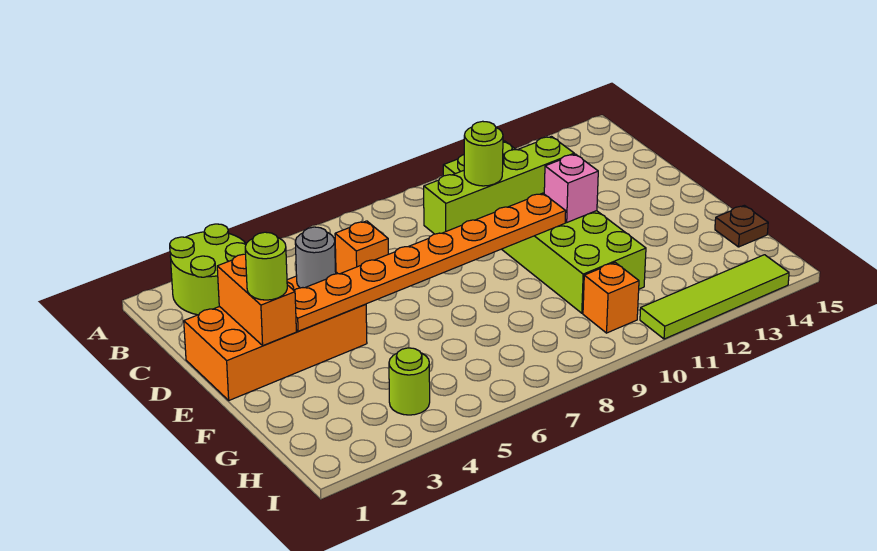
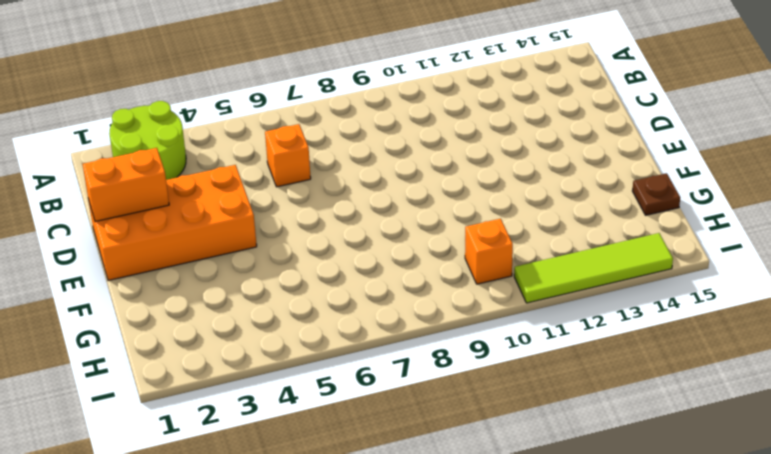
orange brick D1:D2 level 2 -> orange brick D2:E2 level 2
none -> lime brick B10:G11 level 1
none -> lime round brick H4 level 1
none -> grey round brick D4 level 2

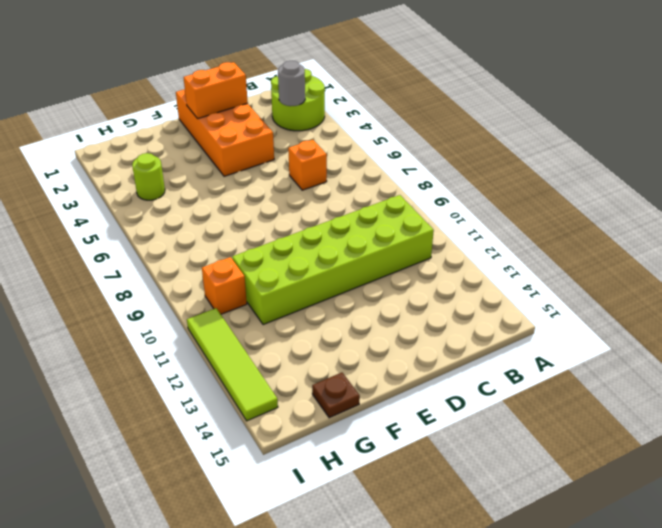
grey round brick B3 level 2 -> grey round brick D4 level 2
none -> lime brick D8:D11 level 2
none -> orange plate E3:E10 level 2
none -> pink brick E11 level 2

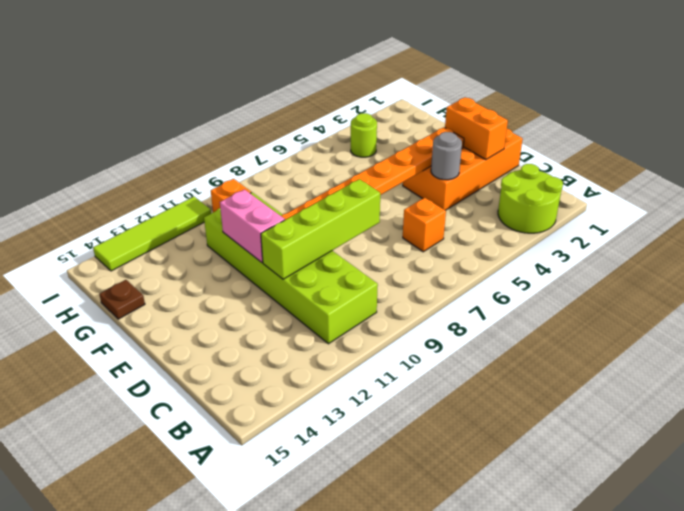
pink brick E11:F11 level 2 -> pink brick E11 level 2
none -> lime round brick D9 level 3
none -> lime round brick E2 level 3

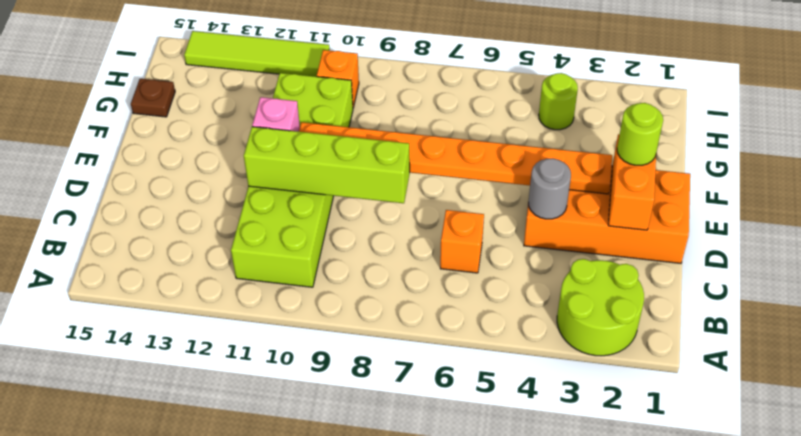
none -> lime round brick D9 level 3

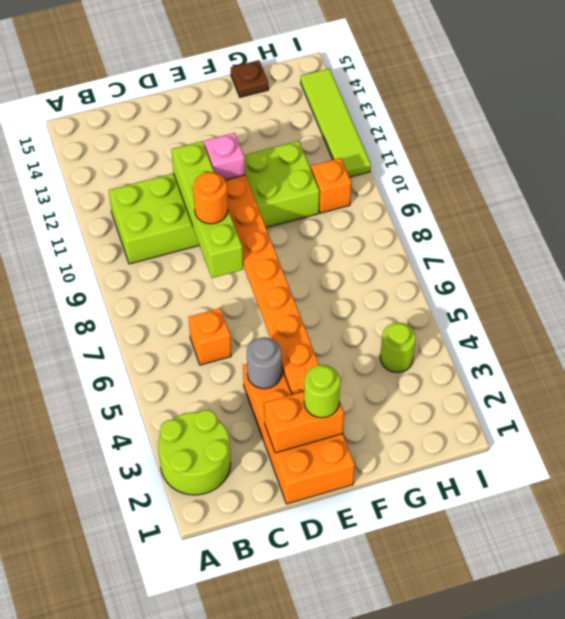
orange round brick D9 level 3 -> lime round brick D9 level 3

